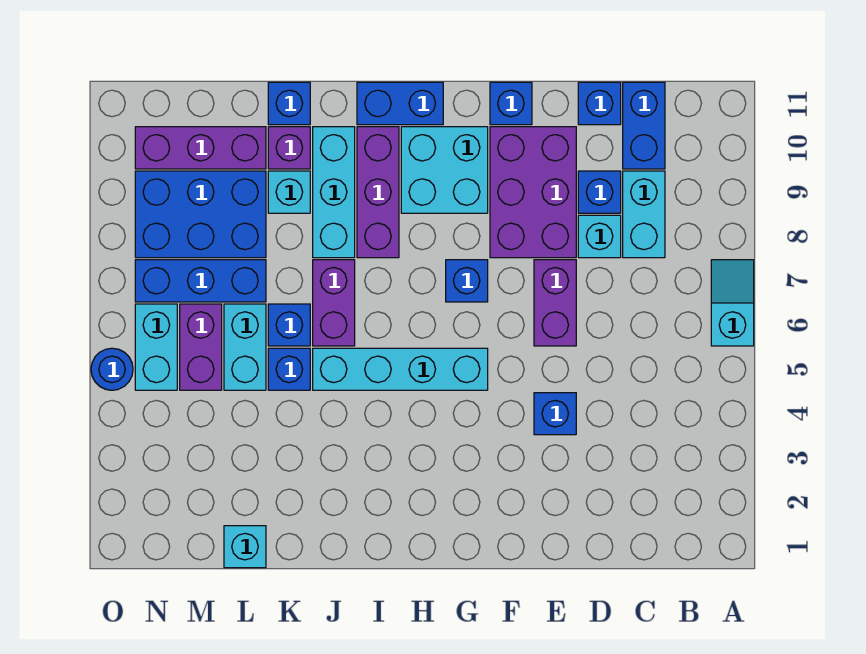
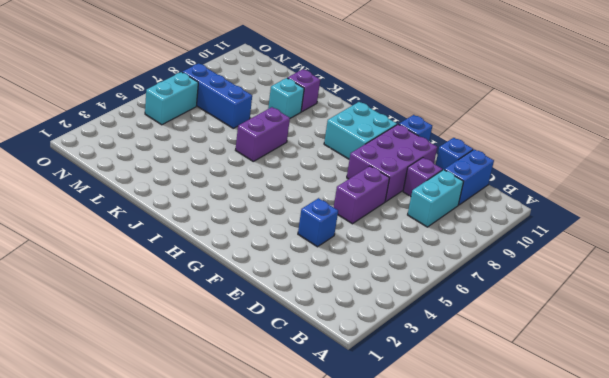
purple brick D9 level 1 -> blue brick D9 level 1
none -> cyan slope A6:A7 level 1 top 6
none -> cyan brick D8 level 1
none -> cyan brick G5:J5 level 1
none -> blue brick G7 level 1

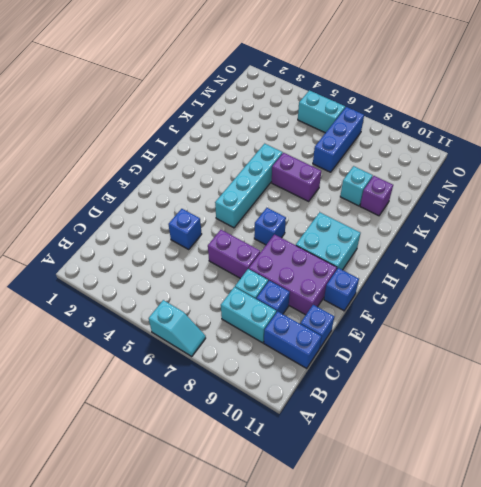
none -> blue brick H11:I11 level 1
none -> purple brick I8:I10 level 1
none -> cyan brick J8:J10 level 1
none -> blue brick K5 level 1

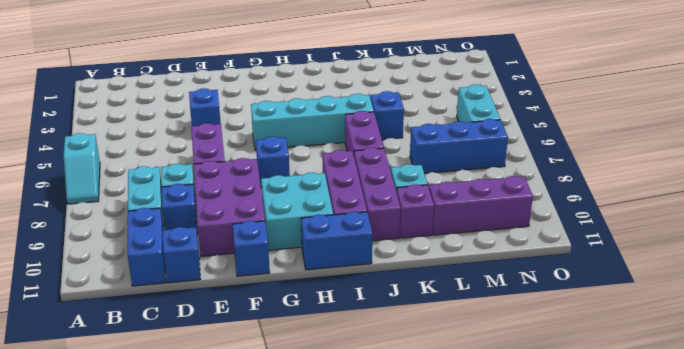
purple brick J8:J10 level 1 -> cyan brick J8:J10 level 1
none -> blue brick K6 level 1
none -> blue brick K11 level 1
none -> cyan brick L1 level 1
none -> cyan brick L5:L6 level 1

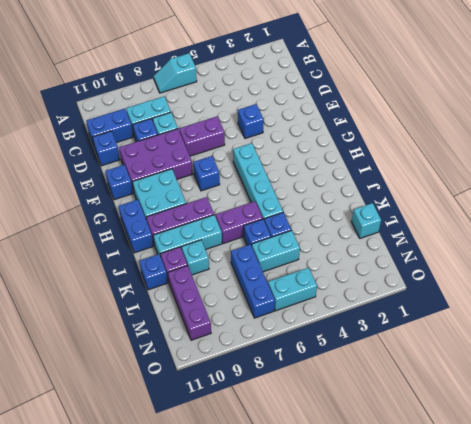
none -> blue brick L8:N9 level 1
none -> purple brick M5:M6 level 1
none -> blue round brick O5 level 1

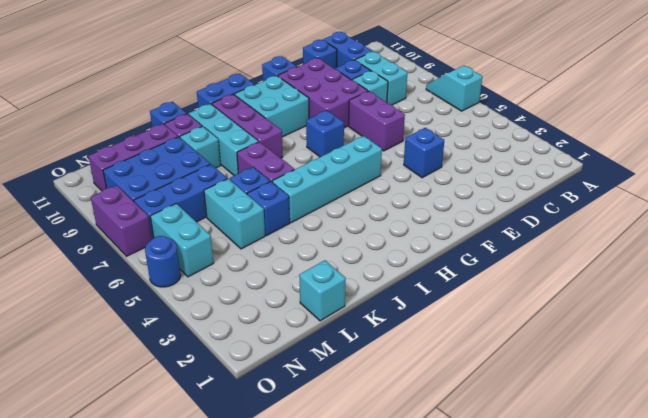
purple brick O7:O8 level 1 -> purple brick M5:M6 level 1

